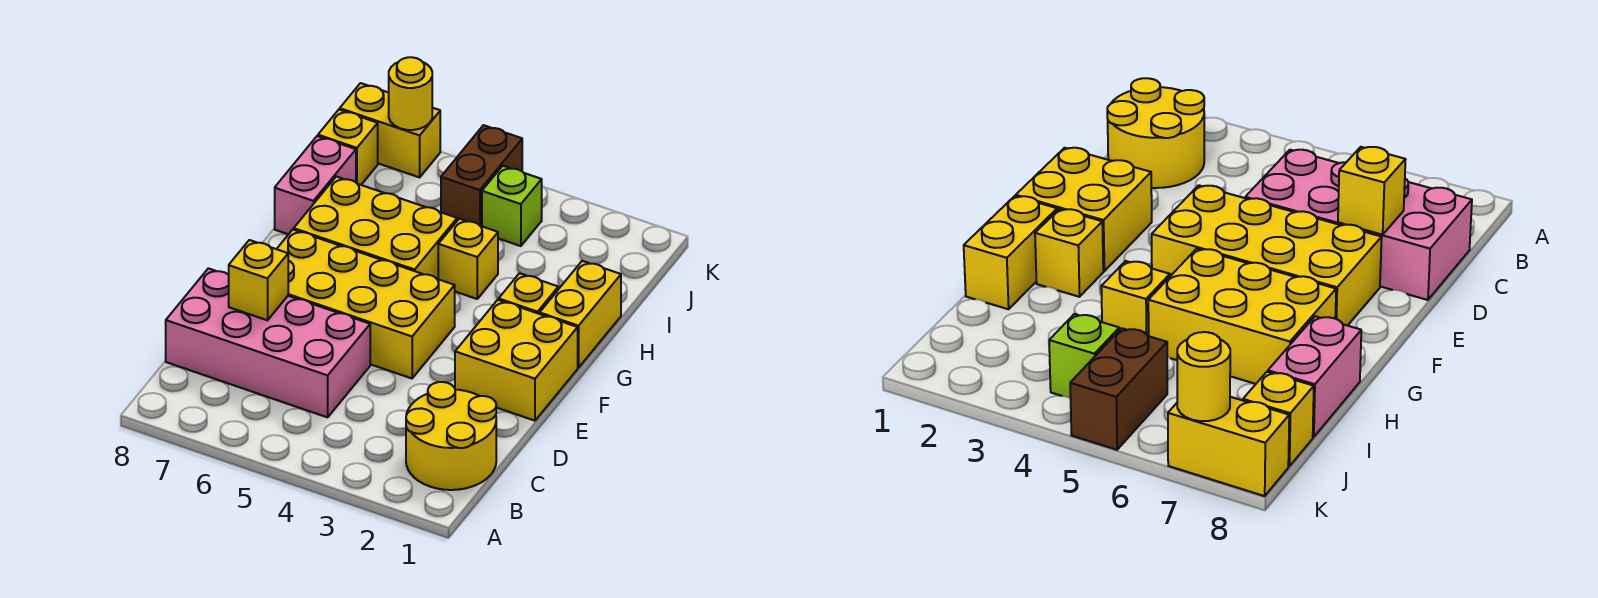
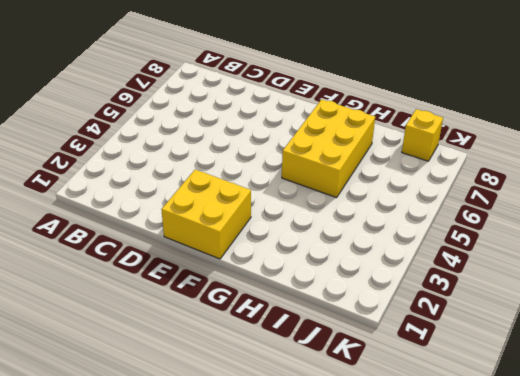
none -> yellow round brick B1:C2 level 1
none -> pink brick C5:D8 level 1
none -> yellow brick E4:F7 level 1

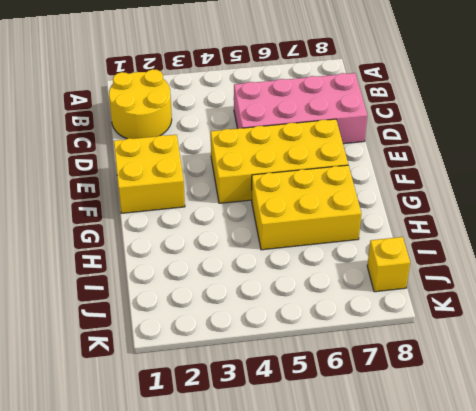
none -> yellow brick G1:H1 level 1
none -> yellow brick G2 level 1
none -> yellow brick H4 level 1

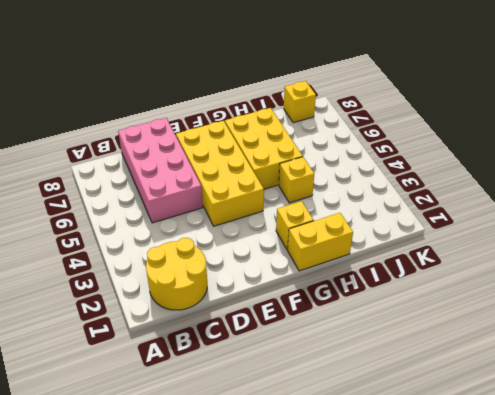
none -> yellow brick E1:F2 level 1
none -> pink brick H8:I8 level 1
none -> lime brick J4 level 1

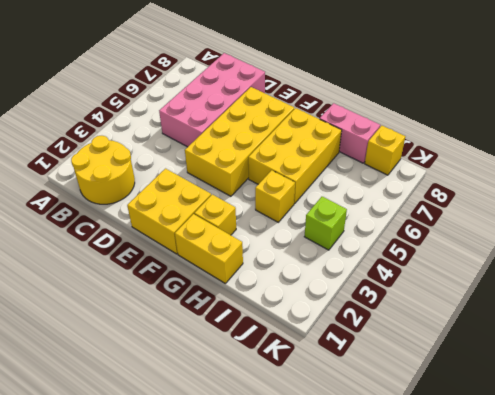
none -> brown brick J5:K5 level 1
none -> yellow brick K7:K8 level 1
none -> yellow brick D7 level 2

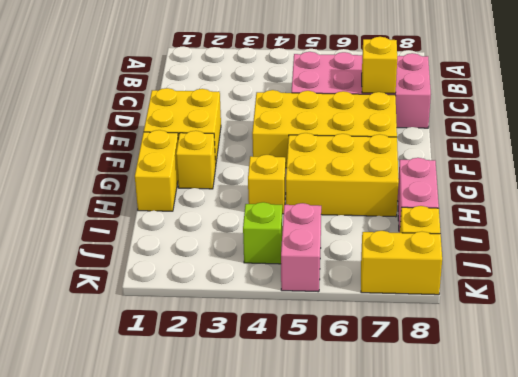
pink brick J5:K5 level 1 -> brown brick J5:K5 level 1
none -> yellow round brick B1:C2 level 1
none -> yellow round brick K7 level 2

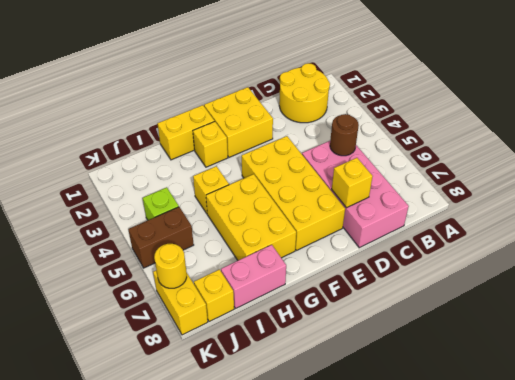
brown round brick C5 level 2 -> none

